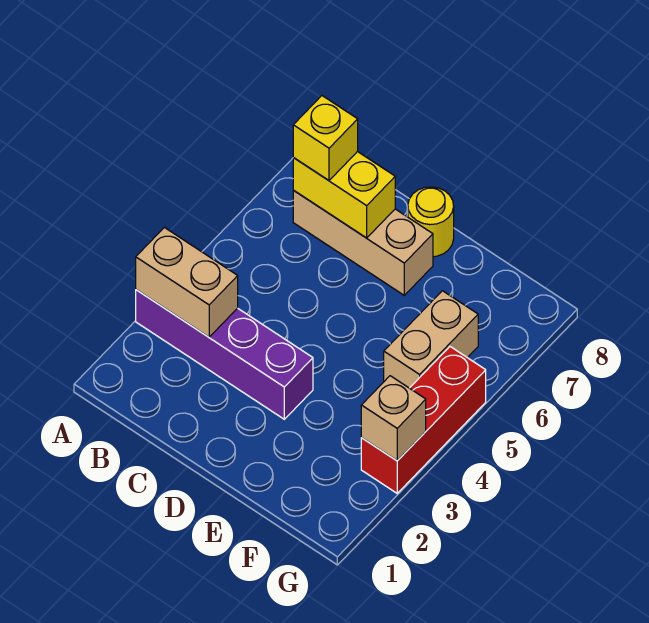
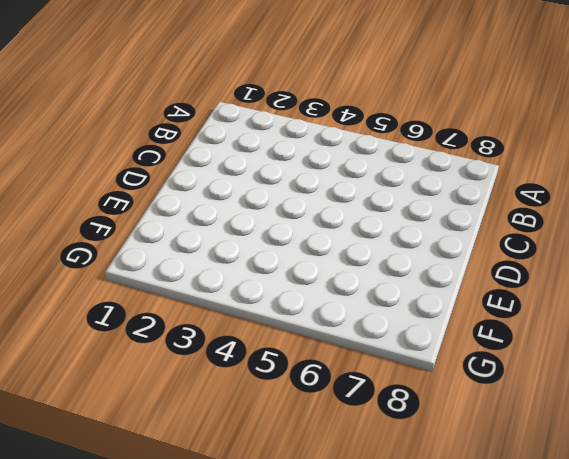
none -> purple brick A3:D3 level 1
none -> tan brick B7:D7 level 1

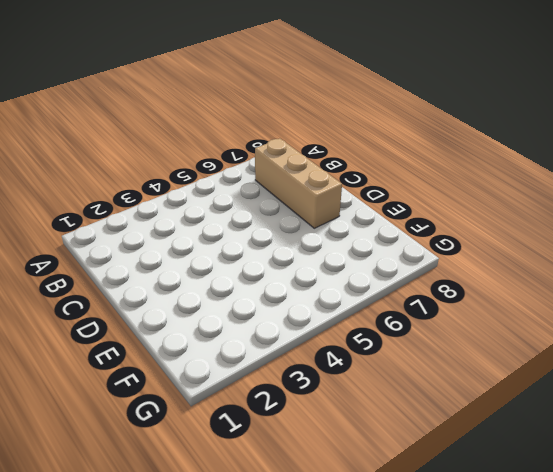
none -> purple brick A3:D3 level 1
none -> yellow round brick D8 level 1

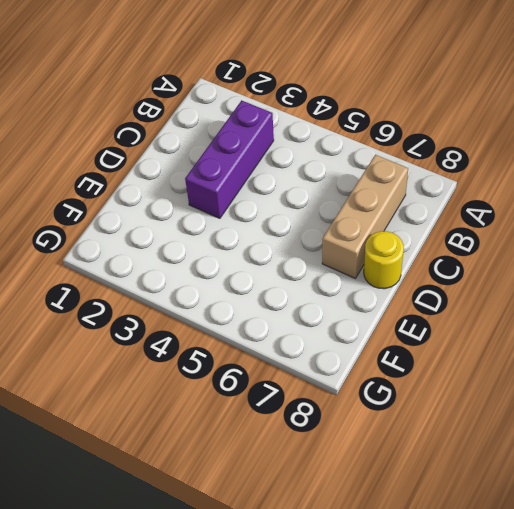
purple brick B3:D3 level 1 -> purple brick A3:D3 level 1
none -> tan brick F5:F6 level 1
none -> red brick G3:G5 level 1

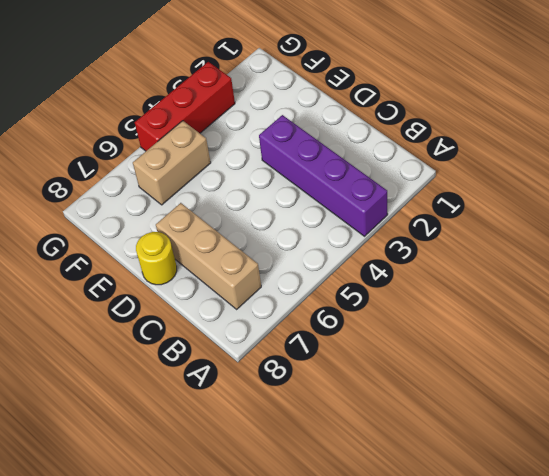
none -> tan brick A3:B3 level 2
none -> yellow brick B7:C7 level 2

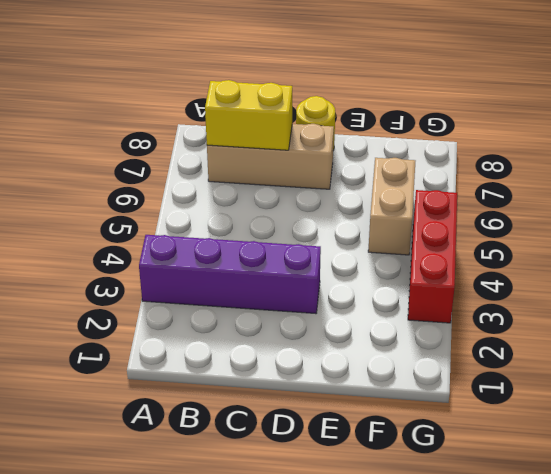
none -> tan brick A3:B3 level 2
none -> tan brick G3 level 2

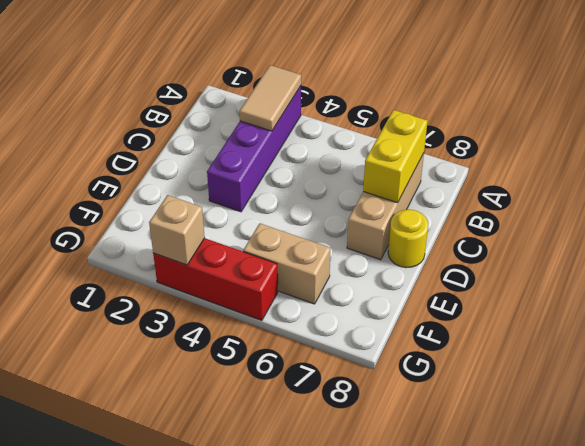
tan tile A3:B3 level 2 -> tan brick A3:B3 level 2
none -> yellow brick B7 level 3

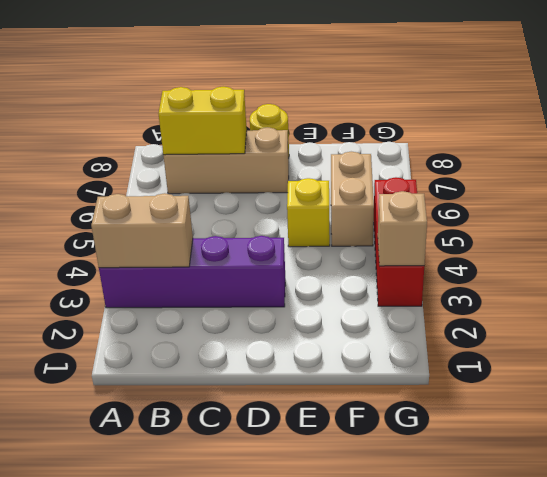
yellow brick E5 level 1 -> yellow brick B7 level 3

